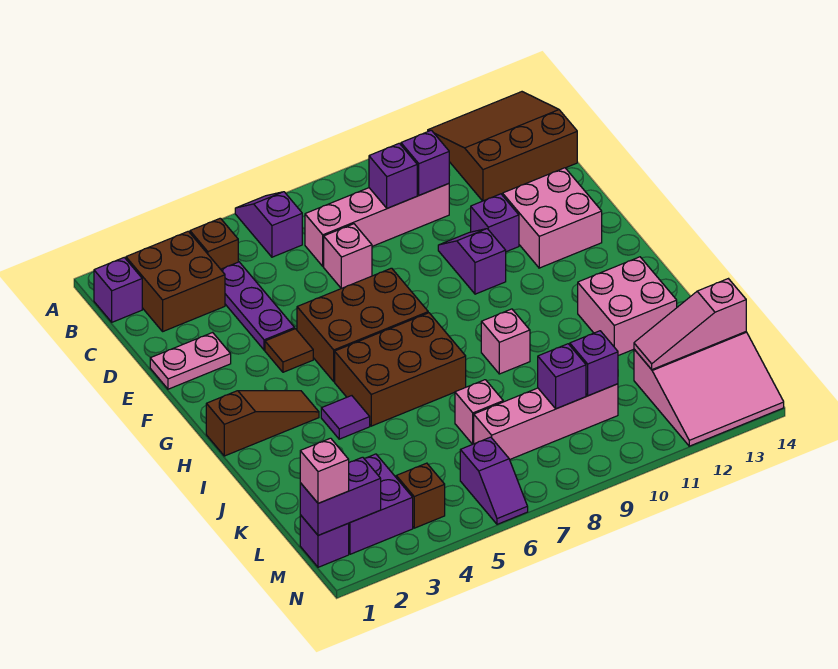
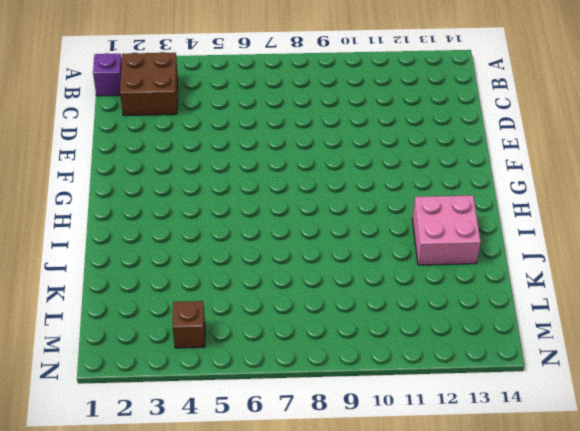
none -> purple slope A6:B6 level 1 top B
none -> brown slope A12:C14 level 1 top C
none -> brown brick B4 level 1
none -> purple plate C4:E4 level 1

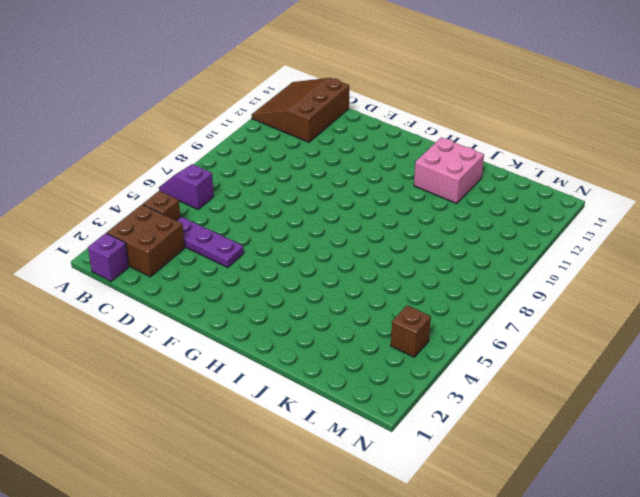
none -> pink brick C7:C10 level 1
none -> pink brick D7 level 1
none -> pink plate E1:E2 level 1
none -> purple slope E10:F10 level 1 top F

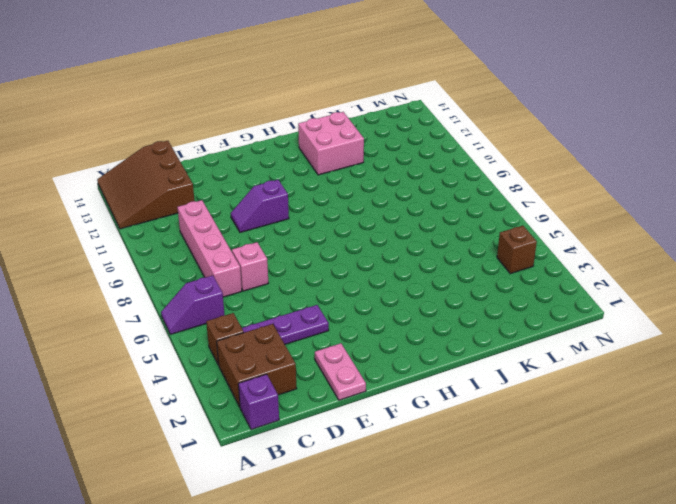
none -> purple brick E11 level 1
none -> pink brick E12:F13 level 1
none -> brown tile F4 level 1
none -> brown brick F5:G7 level 1

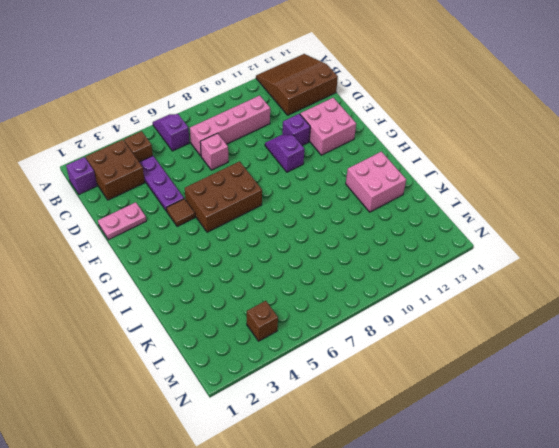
none -> brown slope H1:H3 level 1 top 1
none -> brown brick H5:I7 level 1
none -> purple tile I4 level 1
none -> pink brick I9 level 1

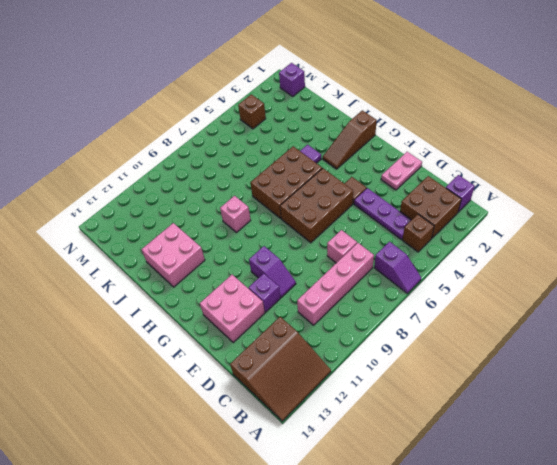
none -> pink brick K7 level 1
none -> purple brick L2:M3 level 1
none -> pink brick L7:L10 level 1
none -> pink slope L12:N14 level 1 top L

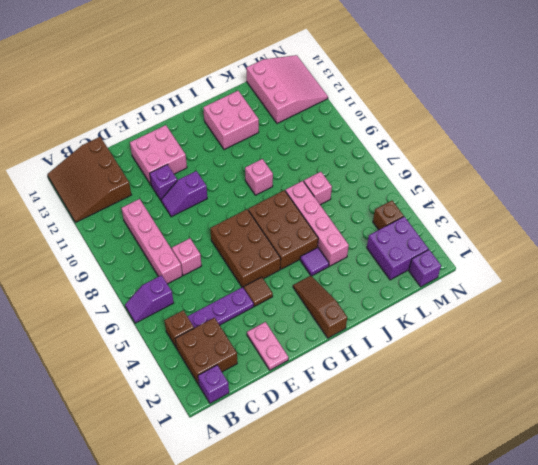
pink brick J4:J7 level 1 -> pink brick L7:L10 level 1
none -> purple slope M6:N6 level 1 top M
none -> purple brick C9 level 2
none -> purple brick C10 level 2
none -> purple brick L9 level 2

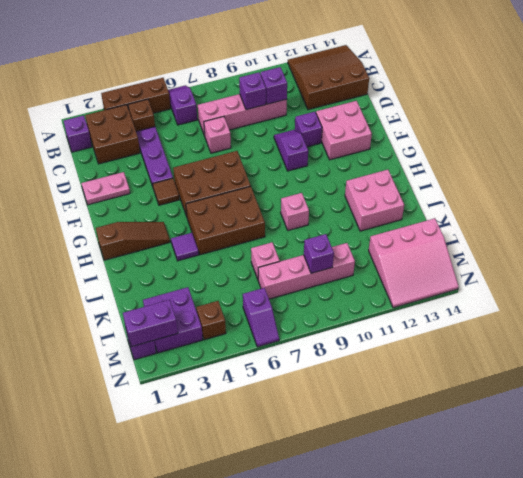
brown brick A3:A5 level 1 -> none
none -> purple brick L10 level 2
none -> pink slope L12:L14 level 2 top 14
none -> pink brick M1 level 3

